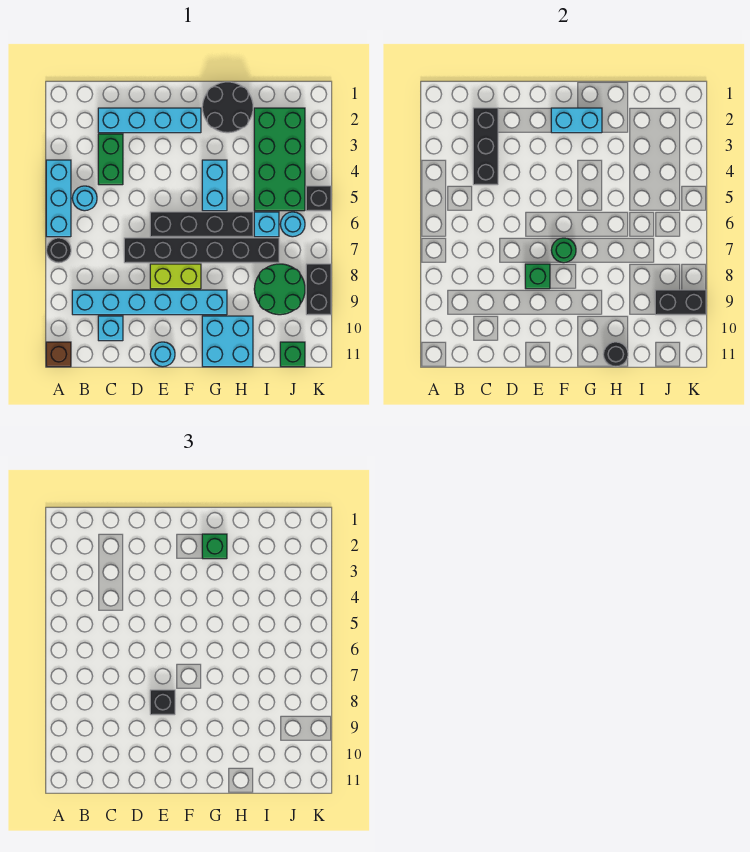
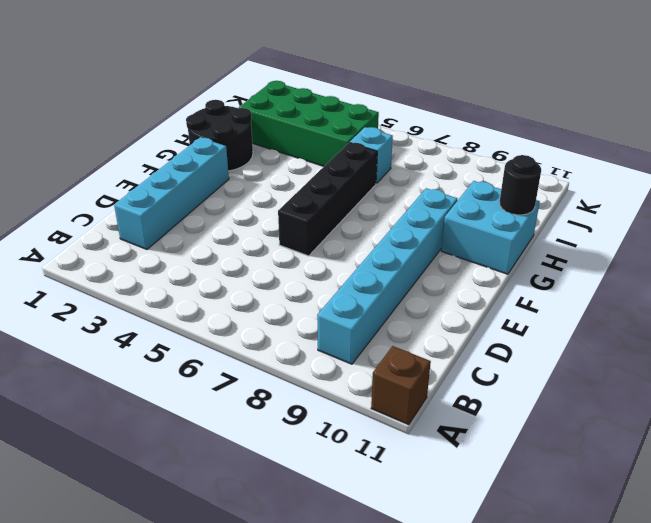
none -> cyan brick A4:A6 level 1
none -> black round brick A7 level 1
none -> cyan round brick B5 level 1
none -> green brick C3:C4 level 1

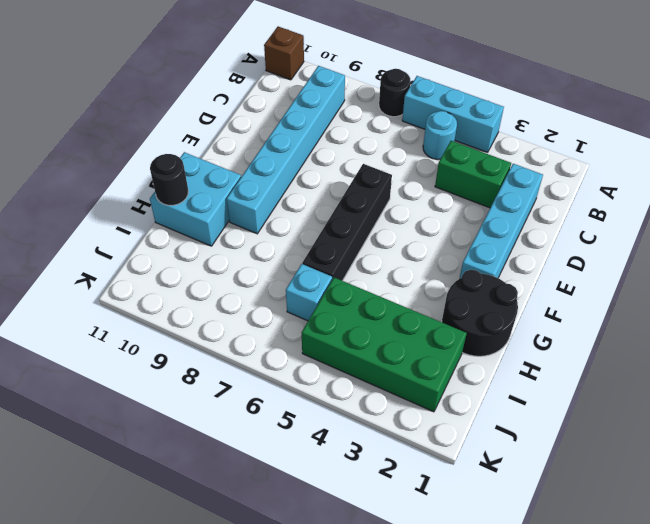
none -> cyan brick C10 level 1
none -> black brick D7:I7 level 1
none -> lime brick E8:F8 level 1
none -> cyan round brick E11 level 1

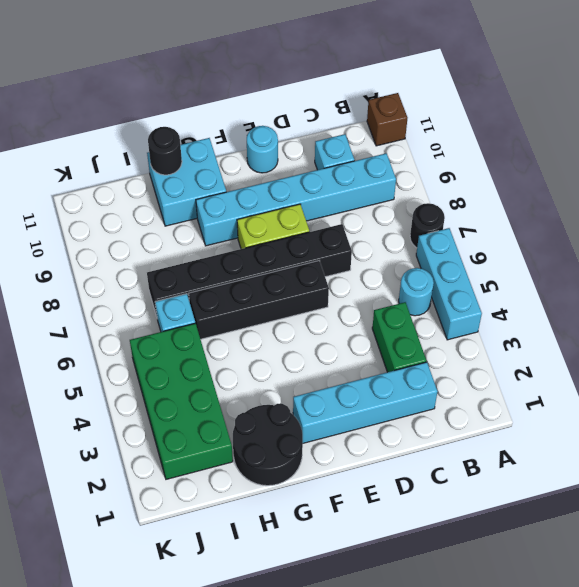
none -> cyan brick G4:G5 level 1
none -> green round brick I8:J9 level 1
none -> cyan round brick J6 level 1
none -> green brick J11 level 1

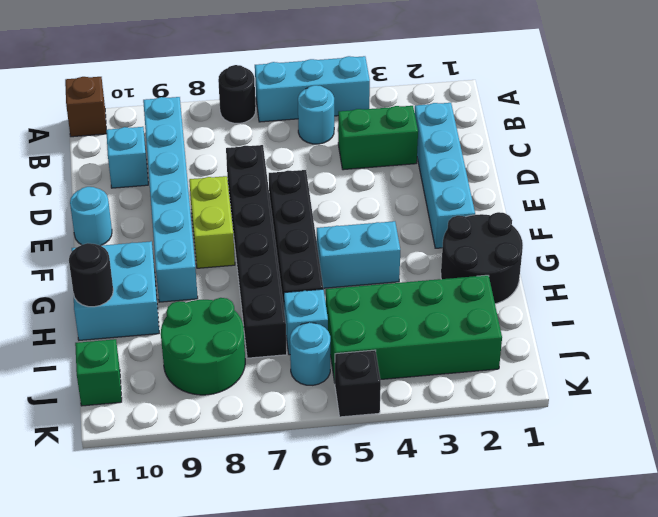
none -> black brick K8:K9 level 1
none -> black brick C2:C4 level 2
none -> green brick E8 level 2
none -> cyan brick F2:G2 level 2

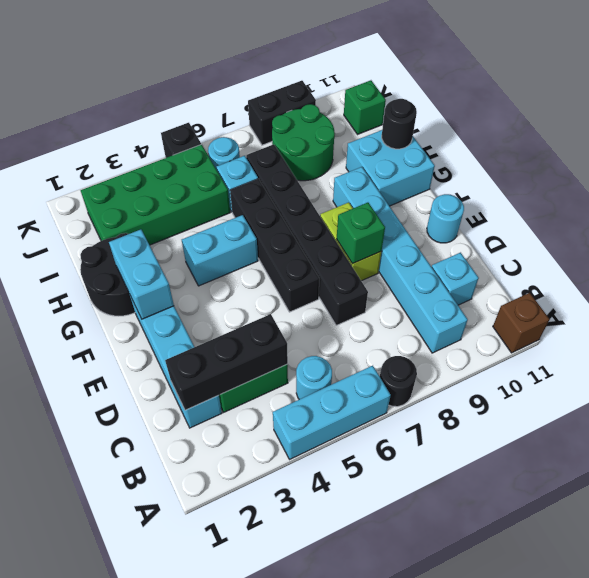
none -> green round brick F7 level 2
none -> black brick J9:K9 level 2
none -> black brick E8 level 3
none -> green brick G2 level 3

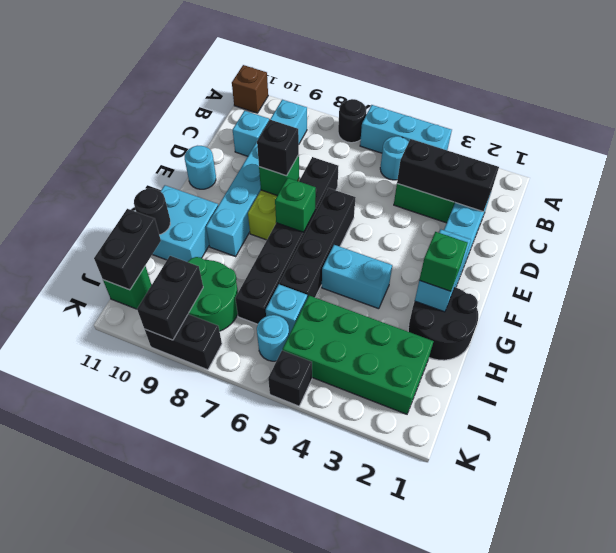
green brick F7 level 2 -> green round brick F7 level 2
black brick I11:J11 level 2 -> none

